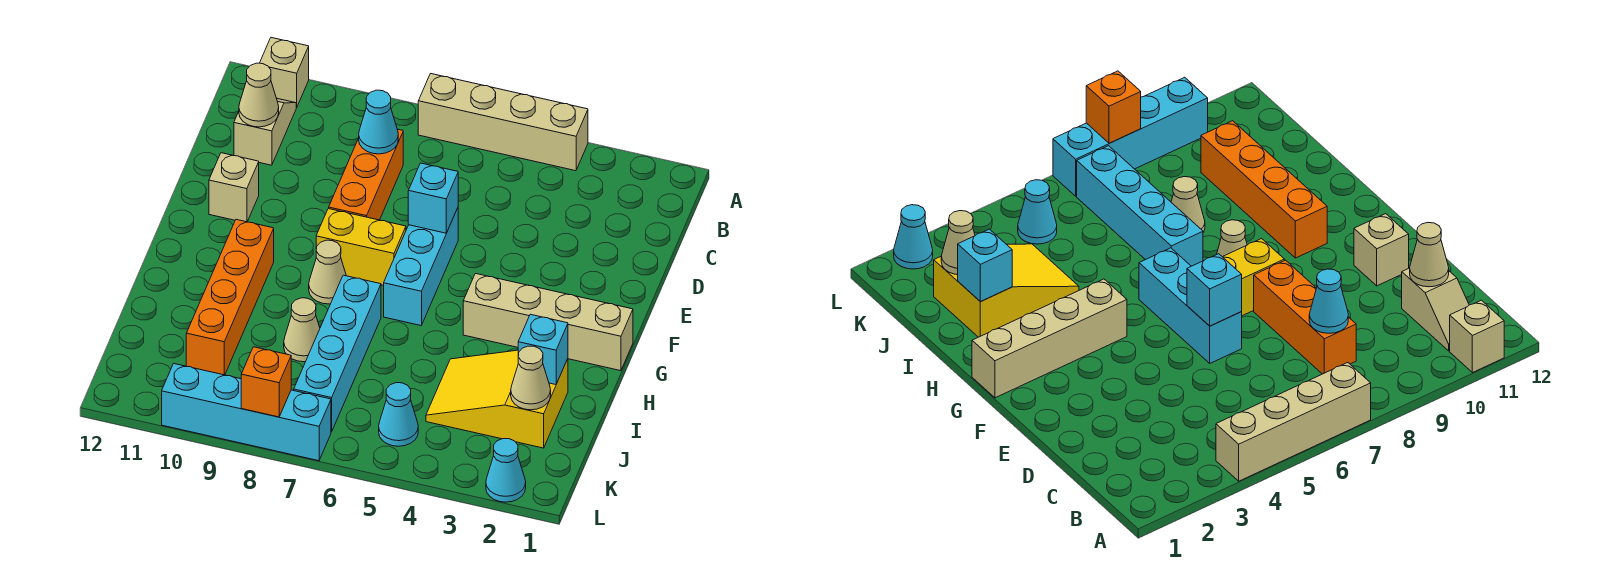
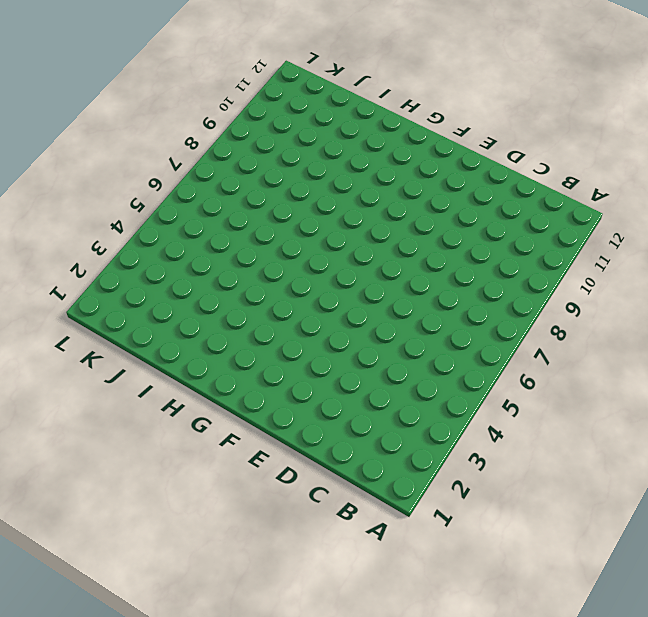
none -> tan brick A4:A7 level 1
none -> tan brick A11 level 1
none -> tan slope B11:C11 level 1 top C

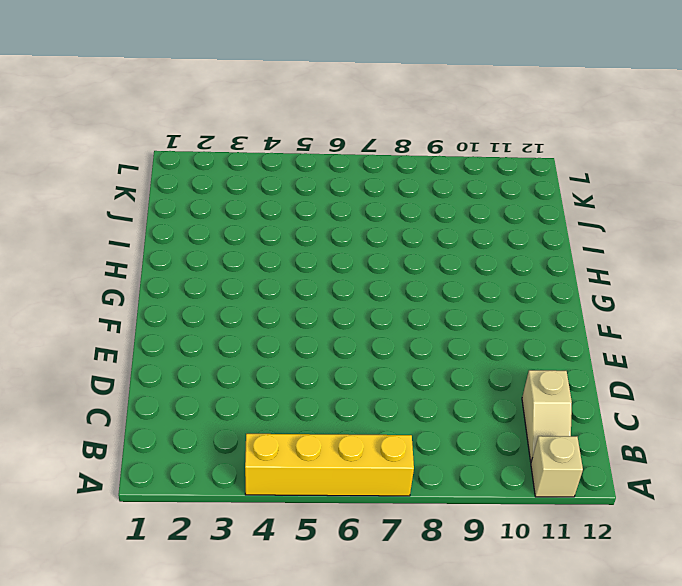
yellow brick A4:A7 level 1 -> tan brick A4:A7 level 1
none -> orange brick C8:E8 level 1
none -> cyan brick E6:G6 level 1
none -> tan brick E11 level 1

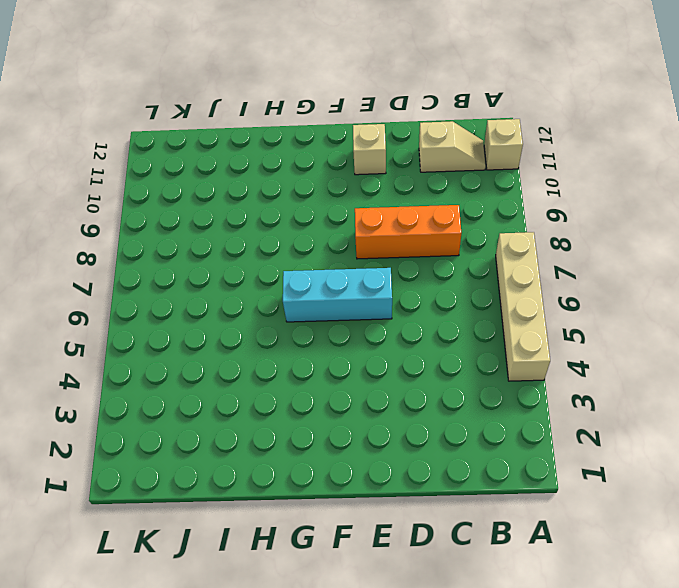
none -> yellow brick F7:F8 level 1
none -> tan brick G1:G4 level 1
none -> tan cone G8 level 1

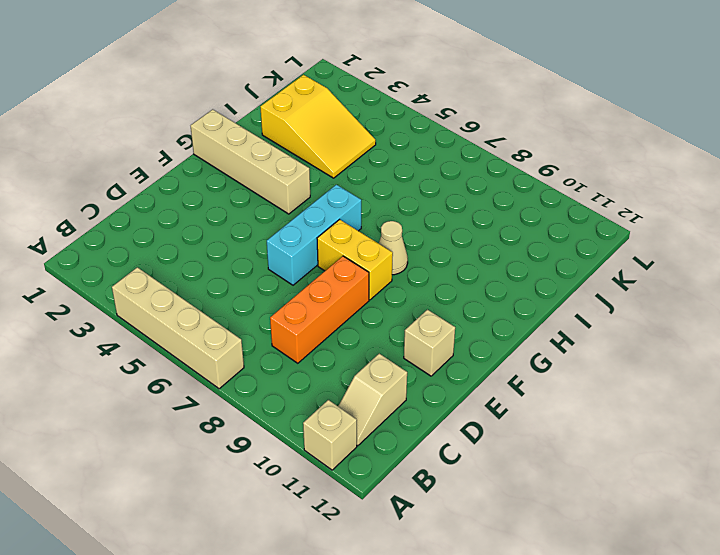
none -> orange brick G10:J10 level 1
none -> cyan brick H7:K7 level 1
none -> tan cone I8 level 1

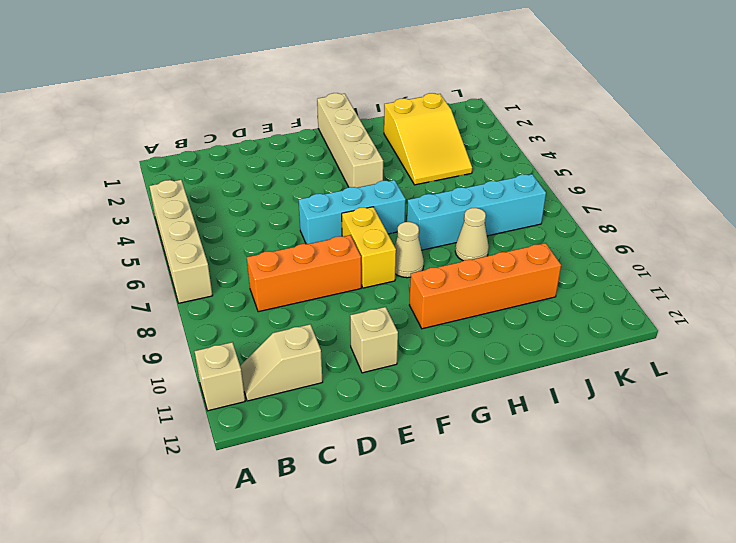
none -> cyan cone K5 level 1
none -> cyan cone L2 level 1
none -> cyan brick L7:L10 level 1

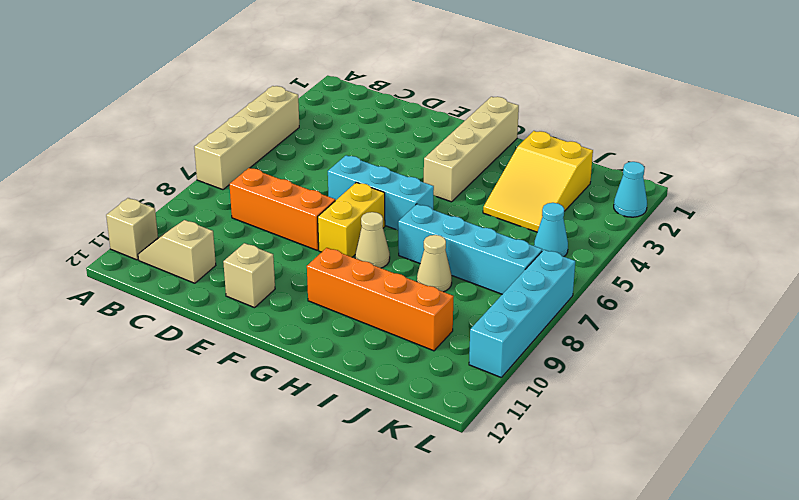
none -> cyan cone C8 level 2
none -> tan cone C11 level 2
none -> cyan brick E6 level 2

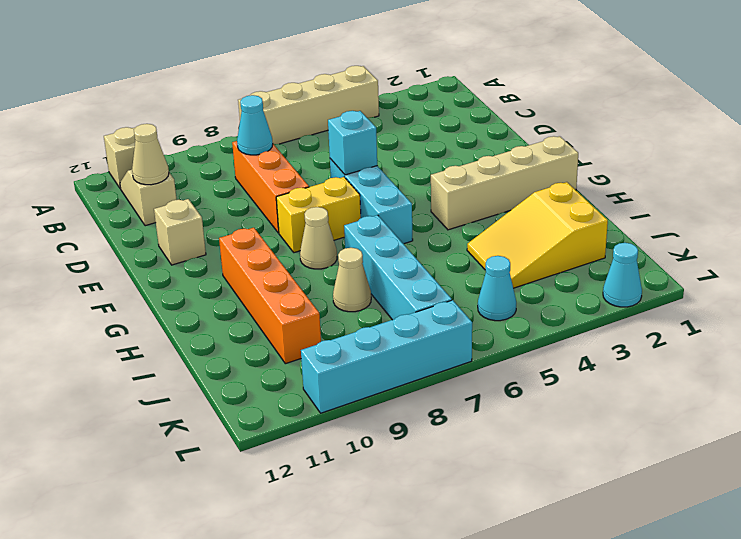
none -> cyan brick I2 level 2
none -> tan cone J2 level 2
none -> orange brick L8 level 2

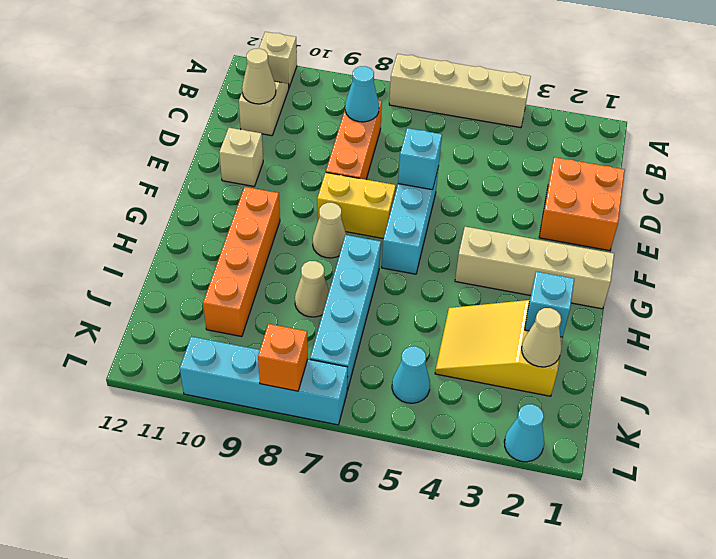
orange brick D1:E2 level 1 -> none

